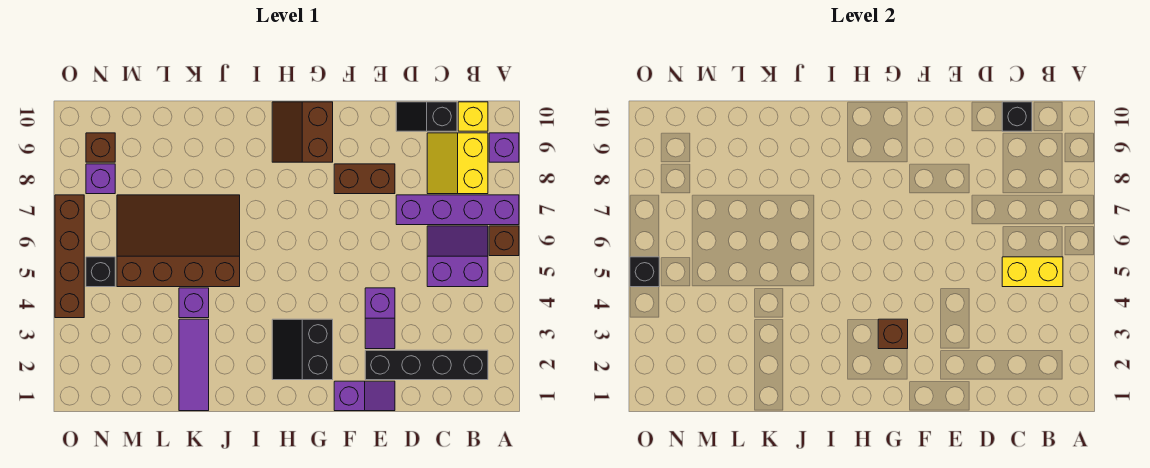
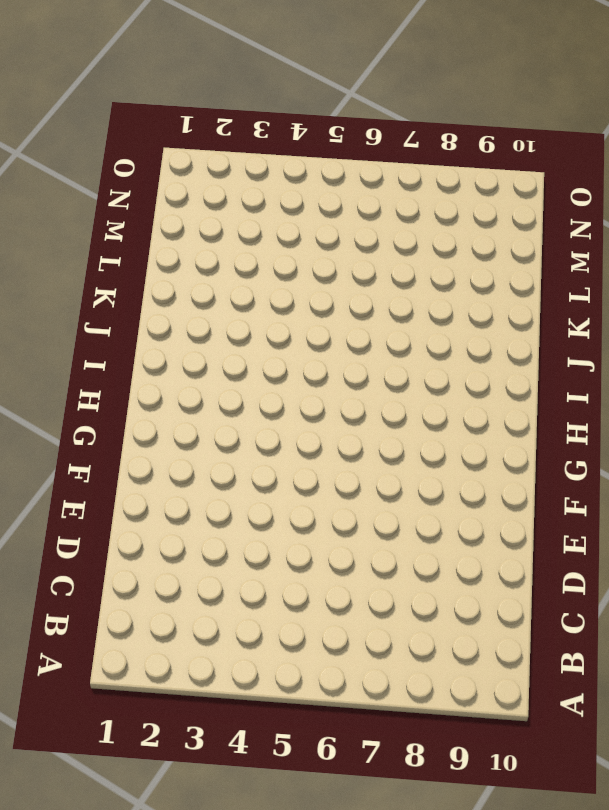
none -> brown brick A6 level 1
none -> purple brick A7:D7 level 1
none -> purple brick A9 level 1

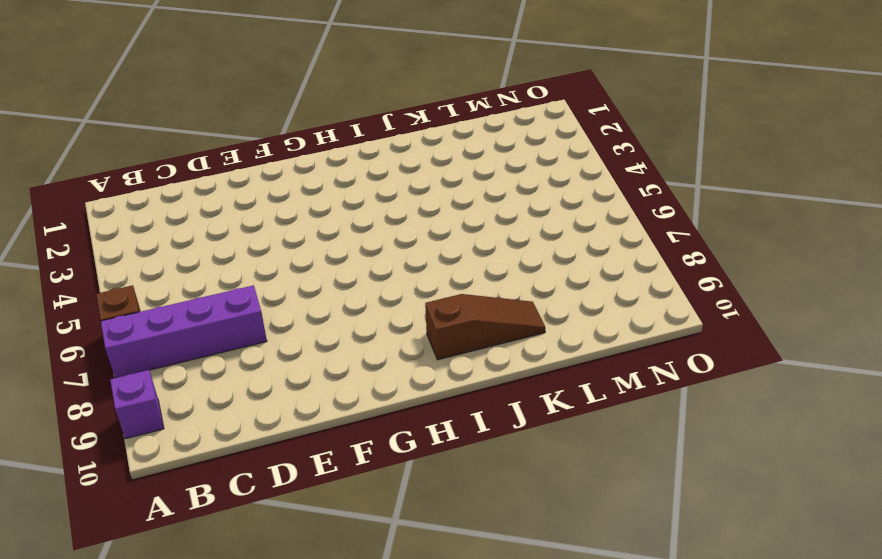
brown slope I9:K9 level 1 top I -> none
none -> black brick B2:E2 level 1
none -> purple slope B5:C6 level 1 top 5
none -> yellow slope B8:C9 level 1 top B

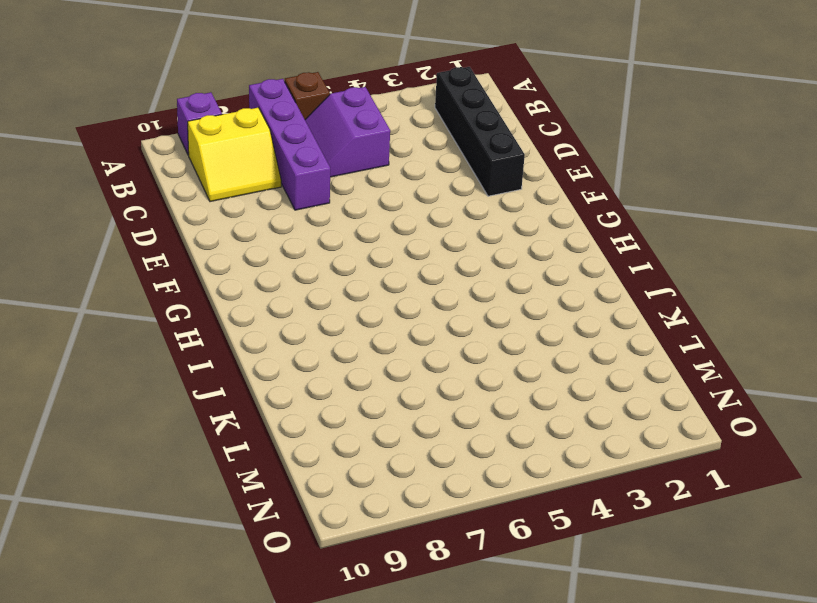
none -> yellow brick B10 level 1
none -> black slope C10:D10 level 1 top C
none -> purple slope E1:F1 level 1 top F

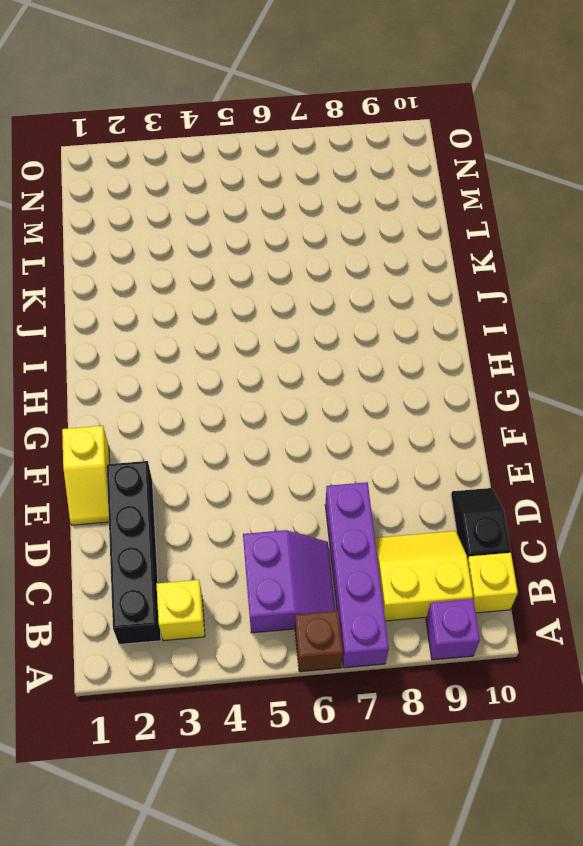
yellow brick B3 level 1 -> none
yellow slope E1:F1 level 1 top F -> purple slope E1:F1 level 1 top F
none -> purple slope E3:E4 level 1 top 4
none -> brown brick E8:F8 level 1
none -> black slope G2:H3 level 1 top G

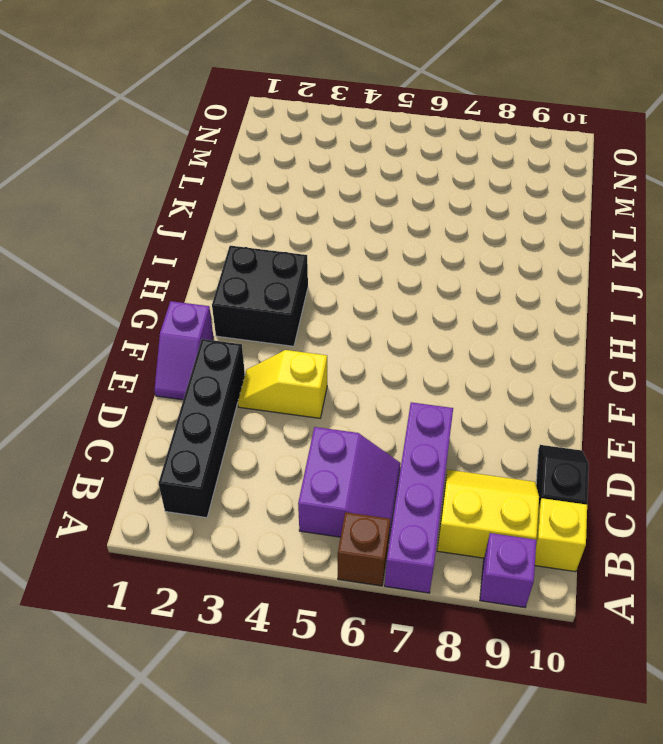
yellow slope E3:E4 level 1 top 4 -> purple slope E3:E4 level 1 top 4
black brick G2:H3 level 1 -> black slope G2:H3 level 1 top G
none -> brown brick E8:F8 level 1
none -> brown slope G9:H10 level 1 top G
none -> brown slope J5:M7 level 1 top 5

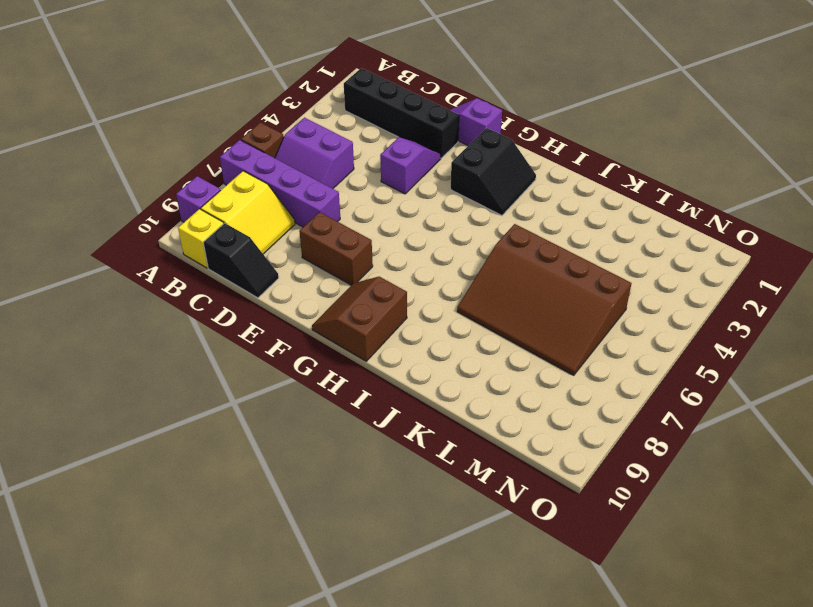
brown slope G9:H10 level 1 top H -> brown slope G9:H10 level 1 top G
none -> purple tile K1:K3 level 1
none -> purple brick K4 level 1
none -> black brick N5 level 1

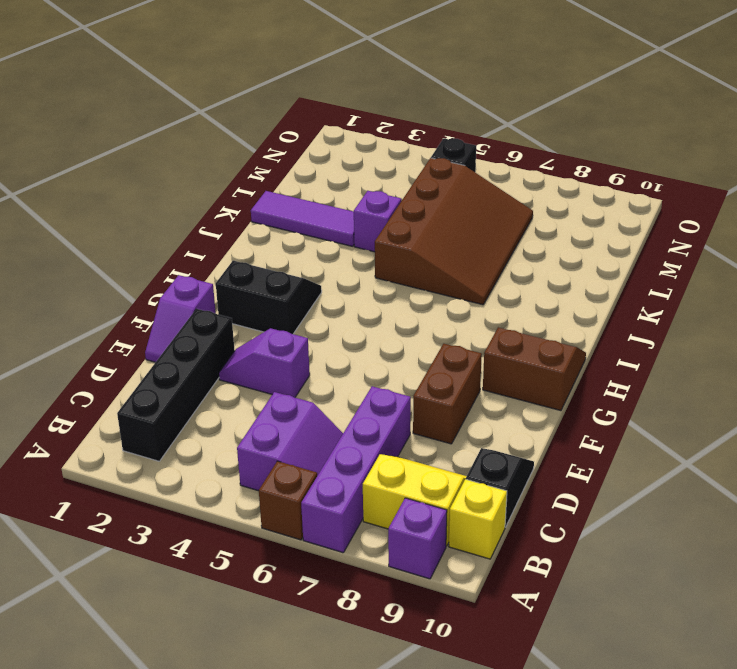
none -> purple brick N8 level 1
none -> brown brick N9 level 1
none -> brown brick O4:O7 level 1

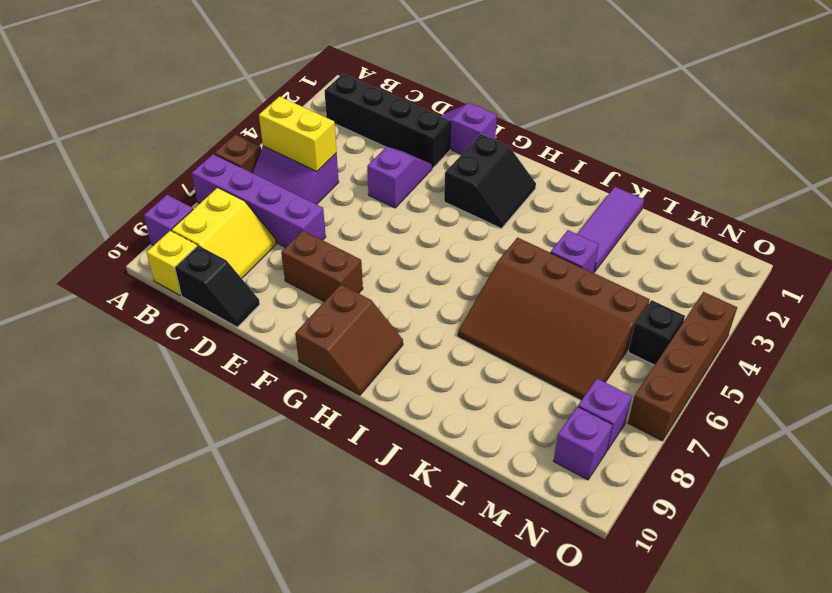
purple brick N9 level 1 -> brown brick N9 level 1
none -> black brick C10 level 2
none -> brown brick G3 level 2
none -> black brick O5 level 2

